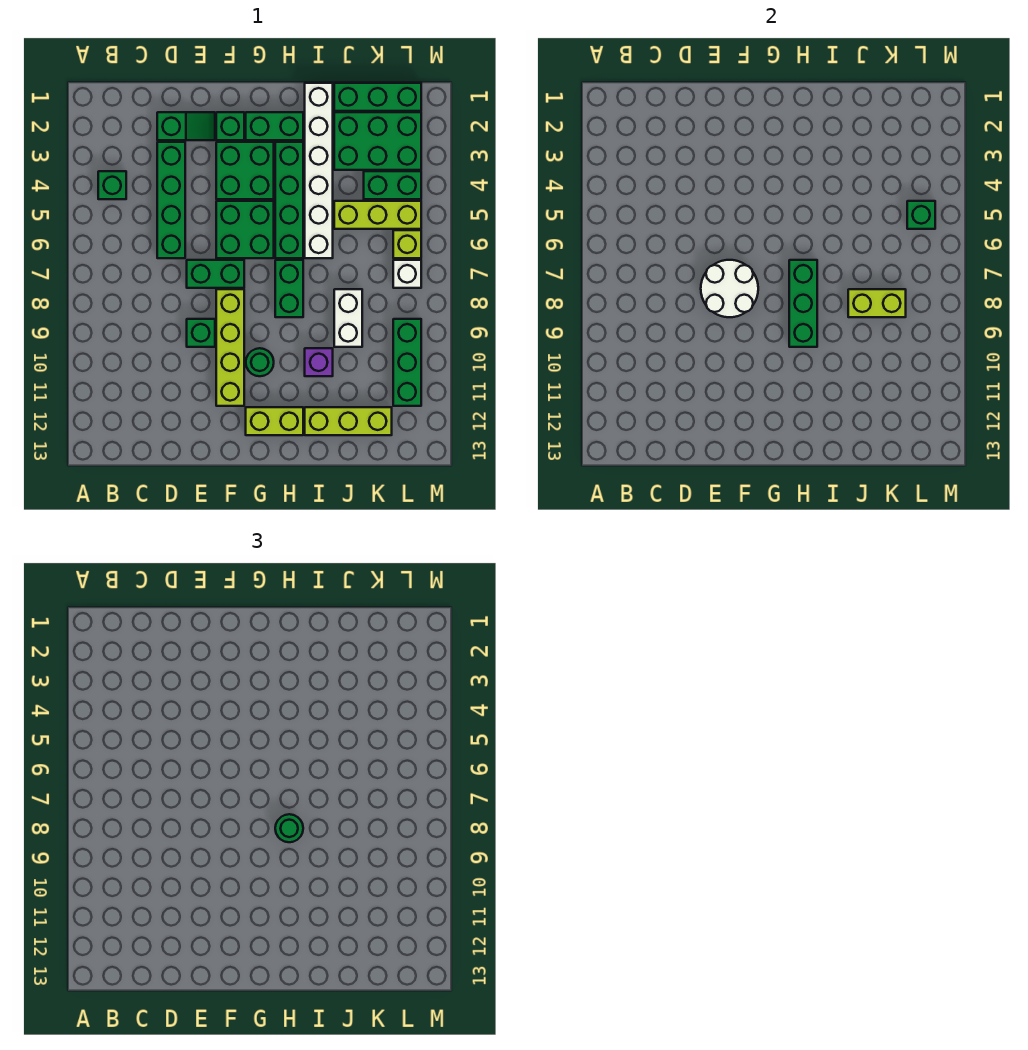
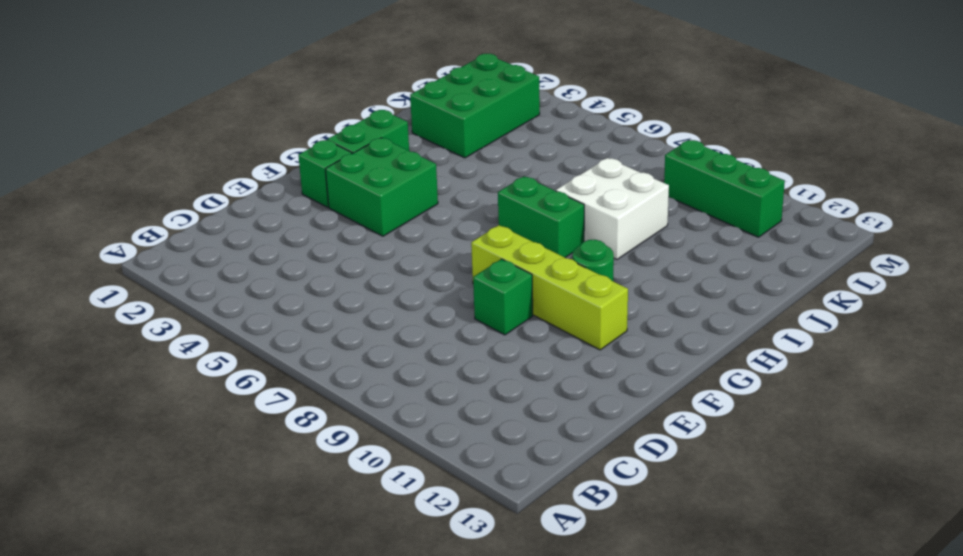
white brick I8:J9 level 1 -> white brick J8:J9 level 1
none -> green brick B4 level 1
none -> green slope D2:E2 level 1 top D
none -> green brick D3:D6 level 1
none -> green brick E7:F7 level 1

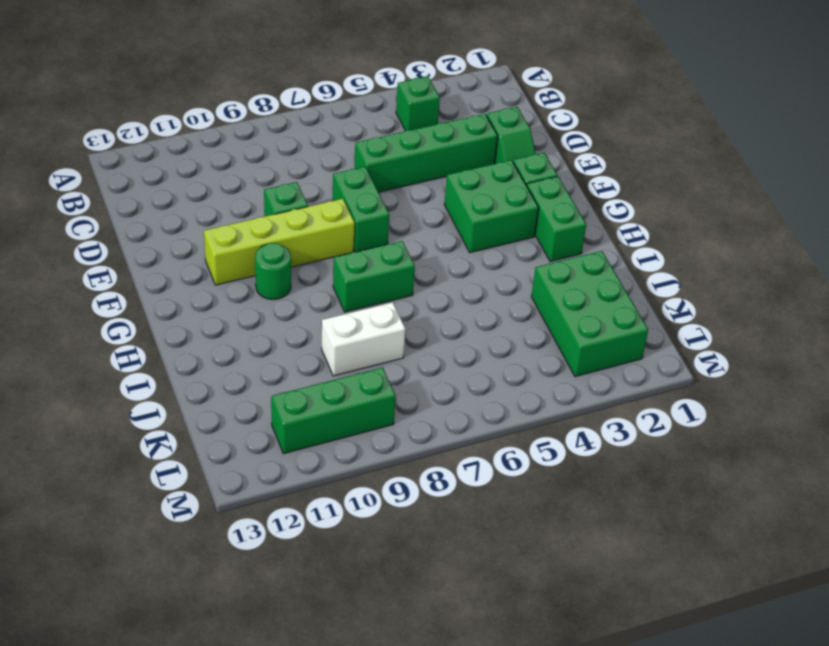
none -> green brick F5:G6 level 1
none -> lime brick G12:H12 level 1
none -> green brick H3:H6 level 1
none -> white brick I1:I6 level 1

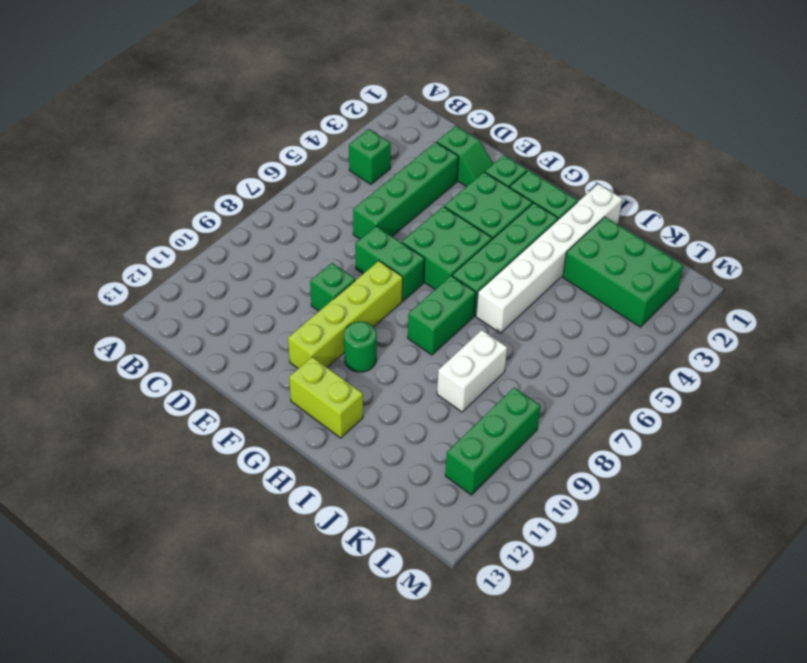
none -> purple brick I10 level 1
none -> lime brick I12:K12 level 1
none -> green brick J1:L1 level 1
none -> lime brick J5:L5 level 1

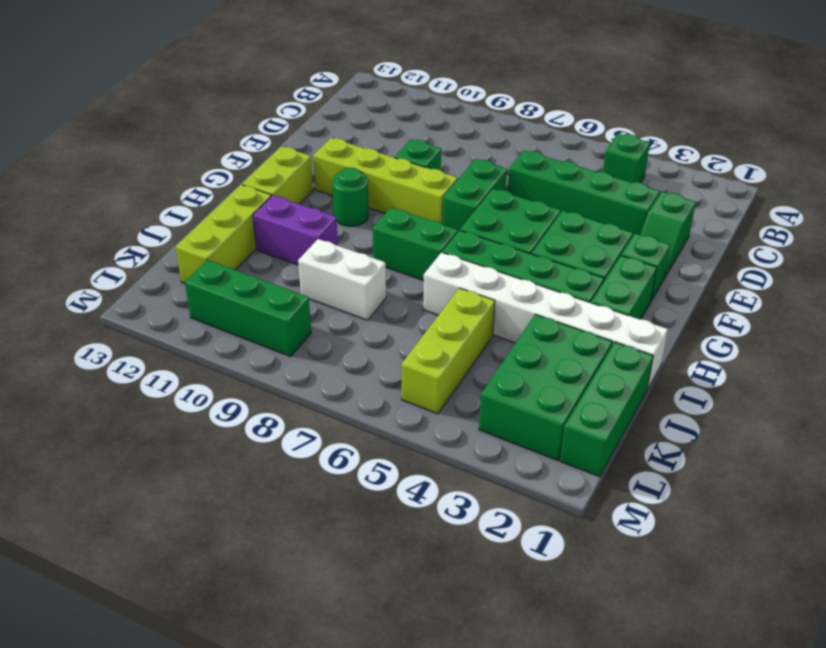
purple brick I10:I11 level 1 -> purple brick I10 level 1
none -> green brick K4:L4 level 1
none -> lime brick L6 level 1
none -> white brick L7 level 1
none -> white round brick E7:F8 level 2

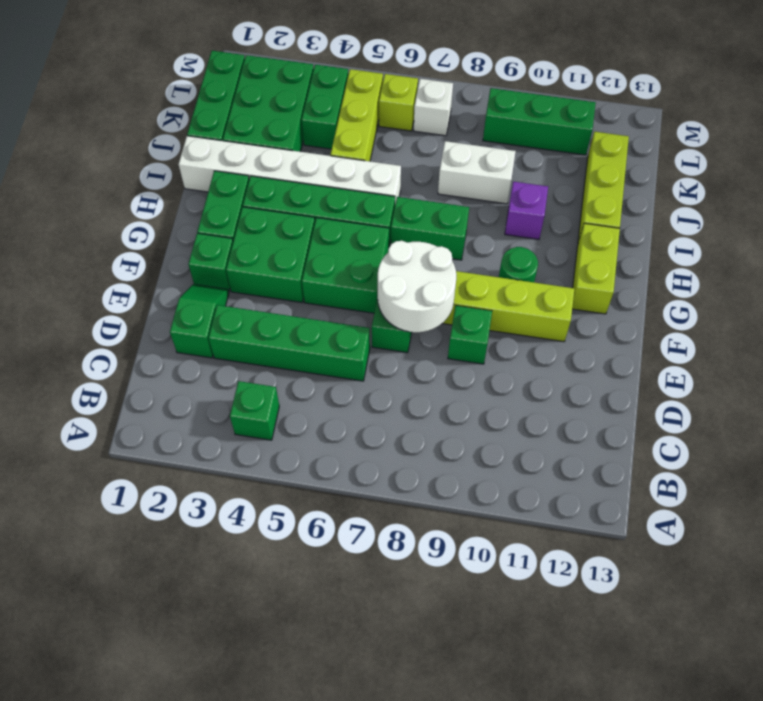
none -> green brick H7:H9 level 2
none -> lime brick J8:K8 level 2
none -> green brick L5 level 2
none -> green round brick H8 level 3

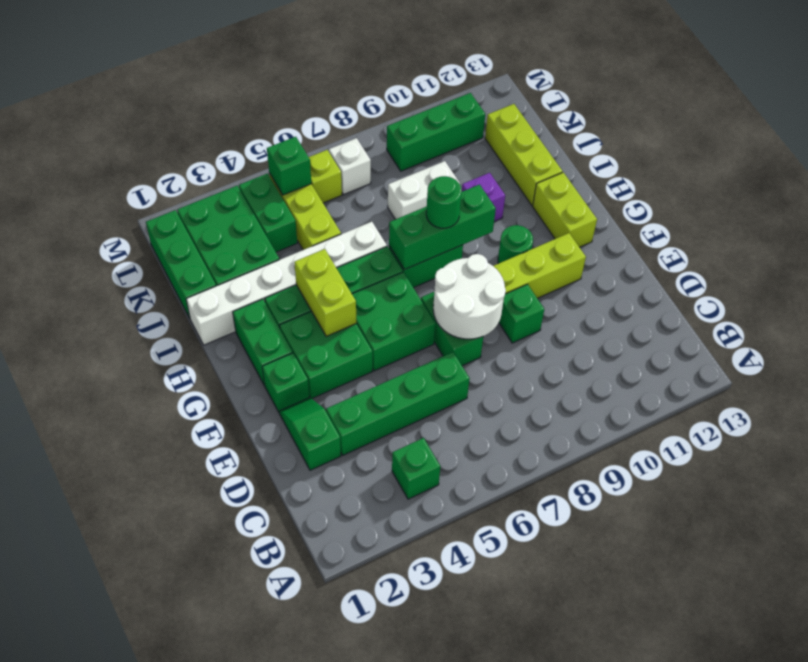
lime brick G4:H4 level 2 -> lime brick J8:K8 level 2

